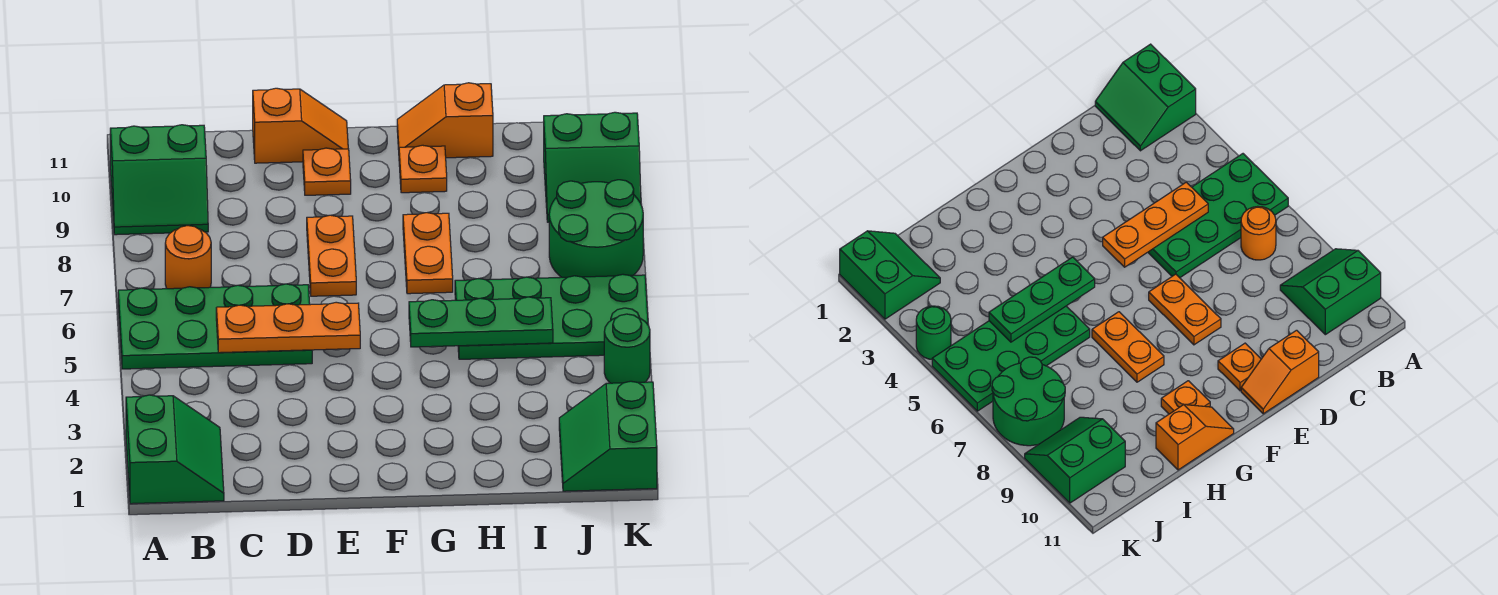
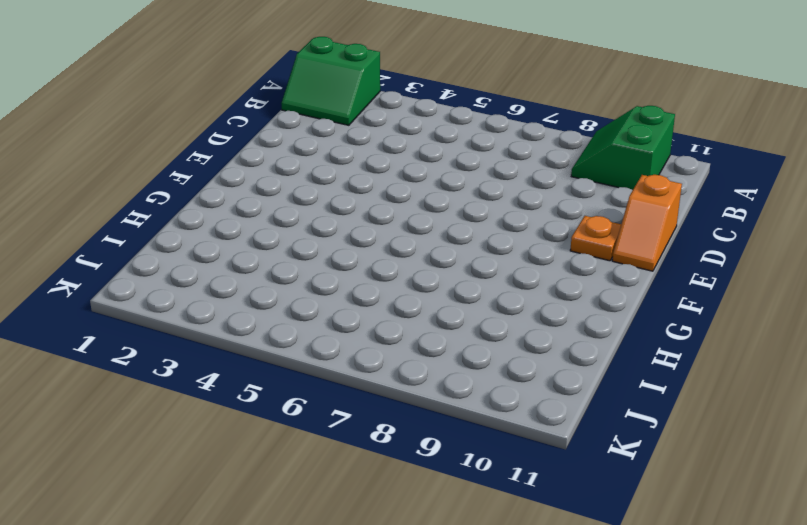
none -> green plate A5:D6 level 1
none -> orange round brick B7 level 1
none -> orange plate E7:E8 level 1

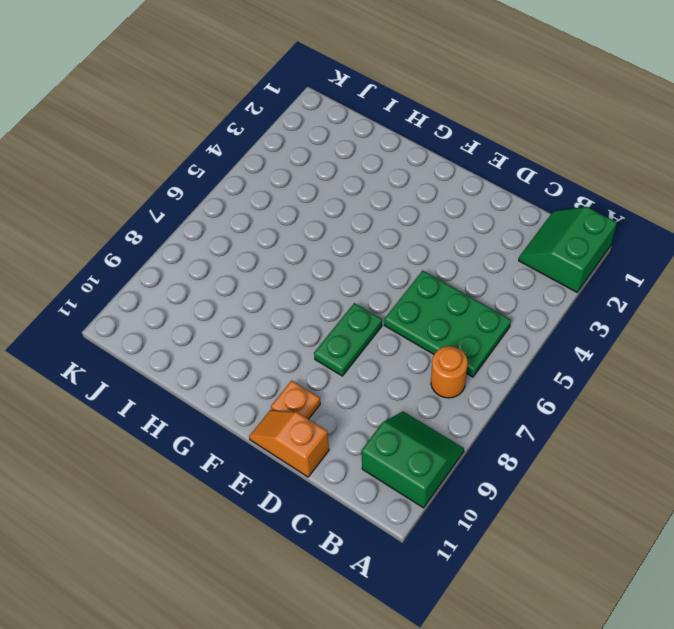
green plate B5:D6 level 1 -> green plate A5:D6 level 1
green plate E7:E8 level 1 -> orange plate E7:E8 level 1
none -> orange plate G7:G8 level 1
none -> orange plate G10 level 1
none -> orange slope G11:H11 level 1 top H

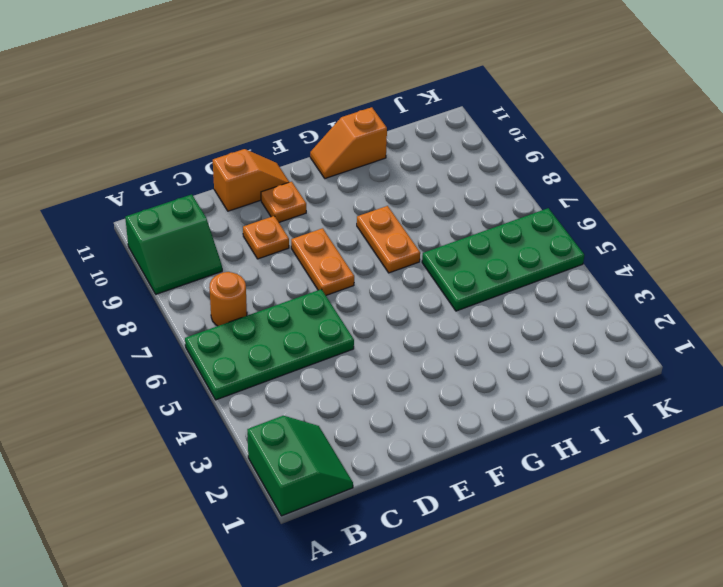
orange plate D9 level 1 -> orange plate G10 level 1
none -> green slope J1:K2 level 1 top K
none -> green round brick J7:K8 level 1
none -> green slope J9:K10 level 1 top 10

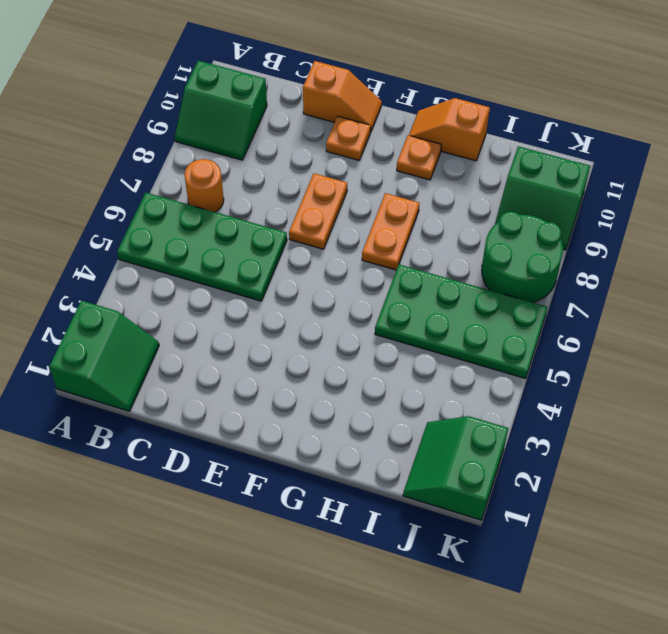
none -> green round brick K4 level 1
none -> orange plate C5:E5 level 2
none -> green plate G5:I5 level 2

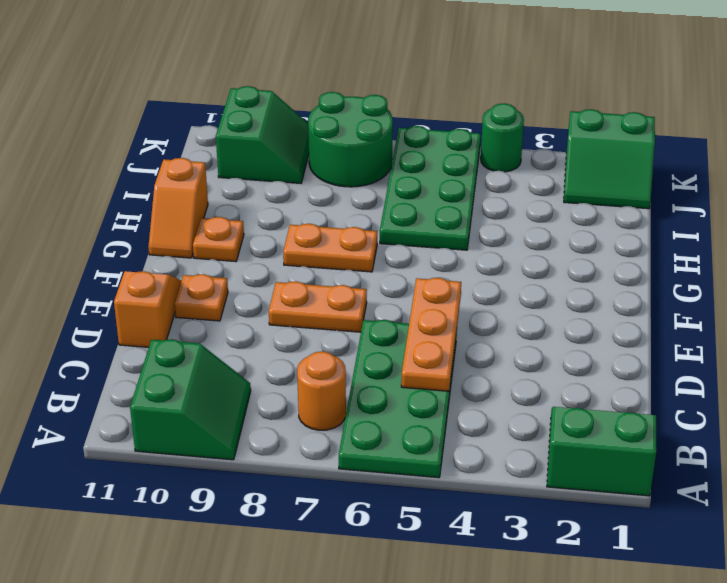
none -> green plate G5:I5 level 2

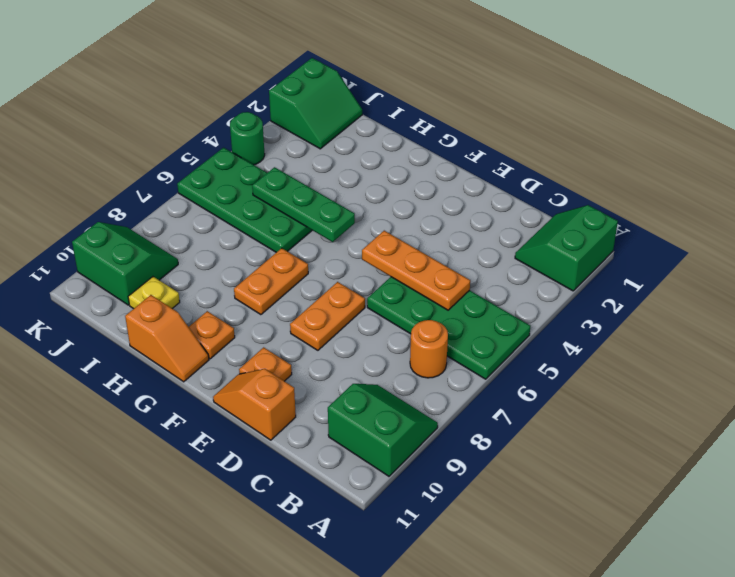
yellow plate I10 level 1 -> none
none -> green round brick J7:K8 level 1

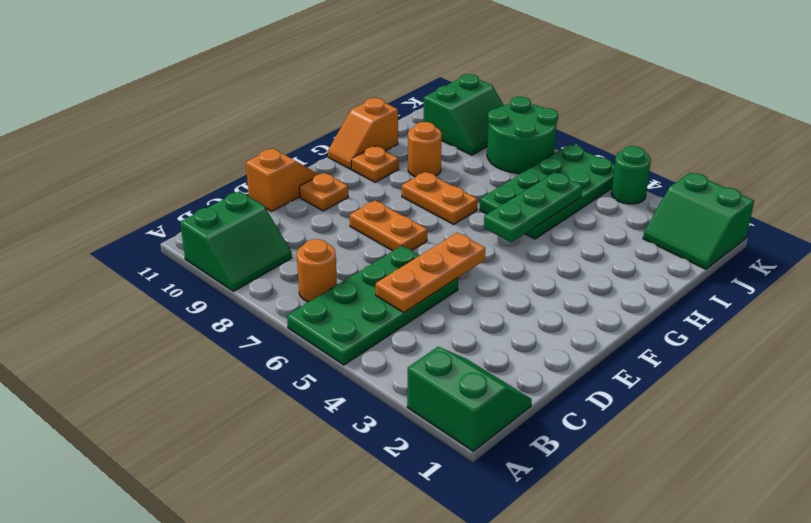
orange round brick H9 level 1 -> none

